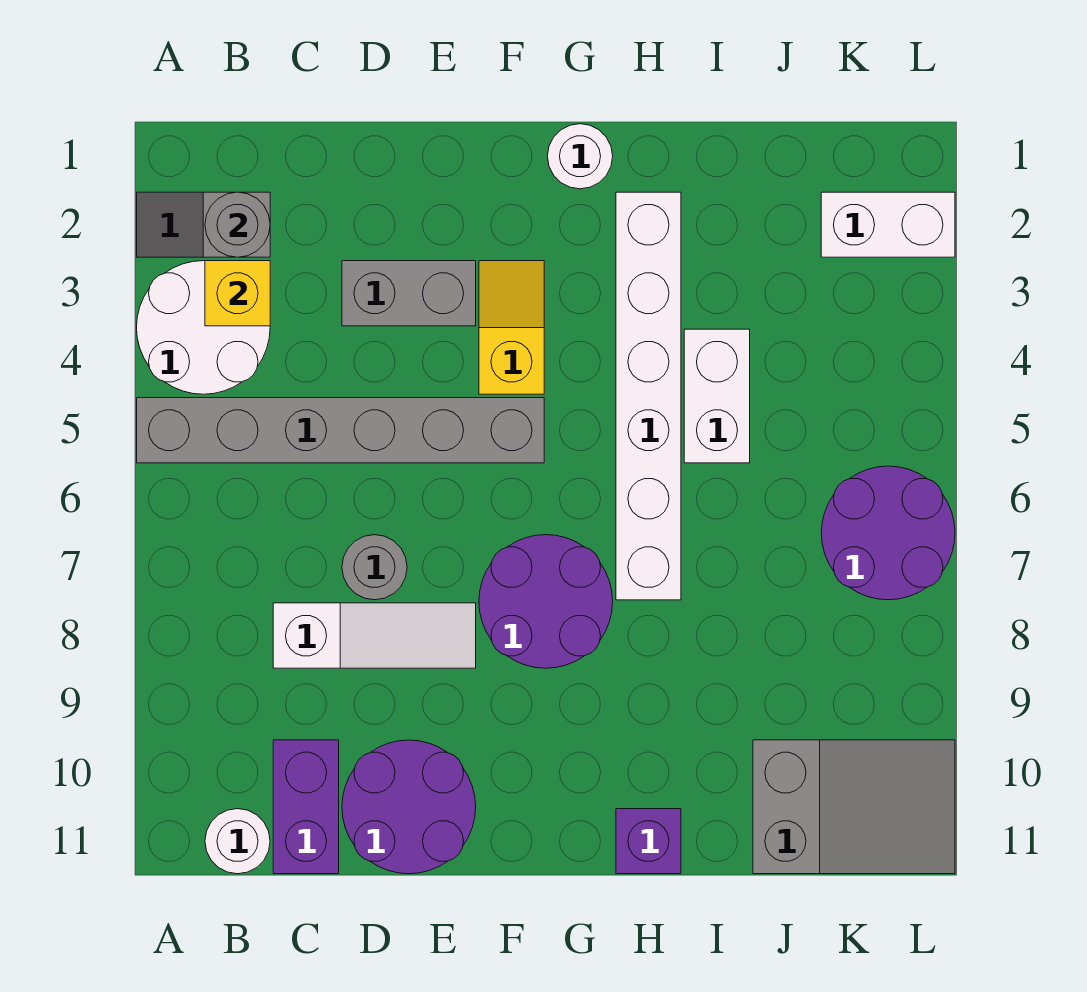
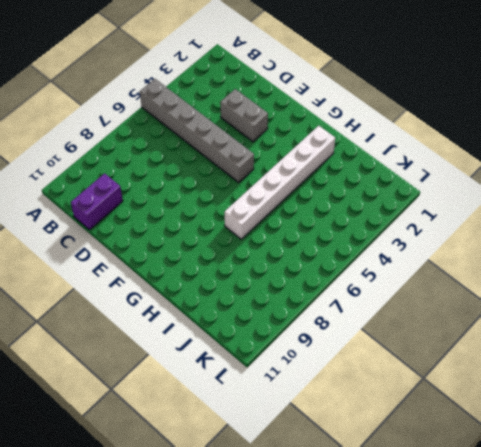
none -> grey slope A2:B2 level 1 top B
none -> white round brick A3:B4 level 1
none -> white round brick B11 level 1

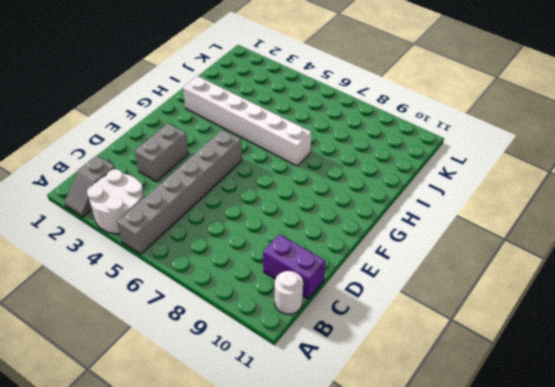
none -> white slope C8:E8 level 1 top C
none -> grey round brick D7 level 1
none -> purple round brick D10:E11 level 1

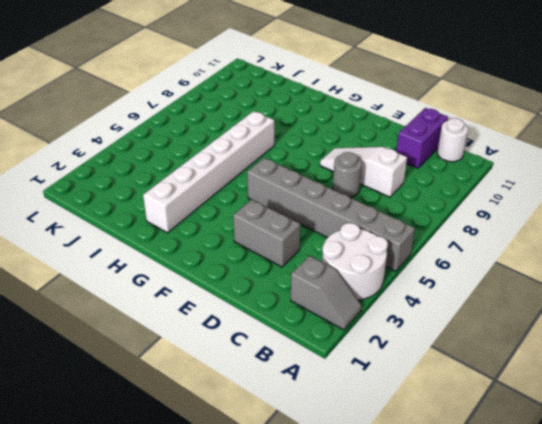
none -> purple round brick D10:E11 level 1
none -> yellow slope F3:F4 level 1 top 4
none -> purple round brick F7:G8 level 1

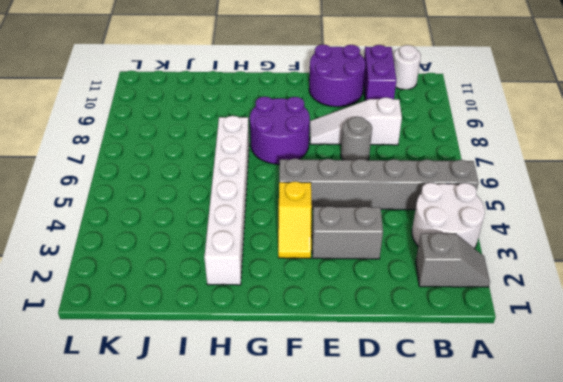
none -> white round brick G1 level 1
none -> purple brick H11 level 1
none -> white brick I4:I5 level 1

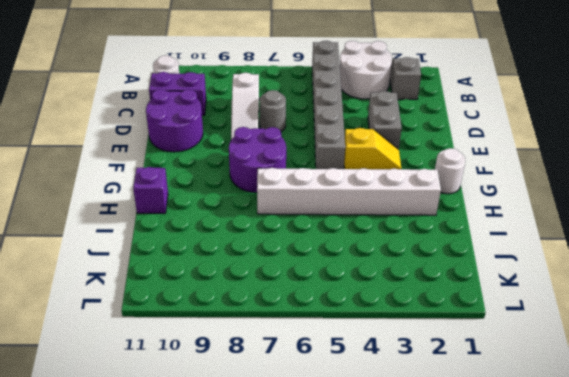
none -> white brick I4:I5 level 1
none -> grey slope J10:L11 level 1 top J
none -> white brick K2:L2 level 1

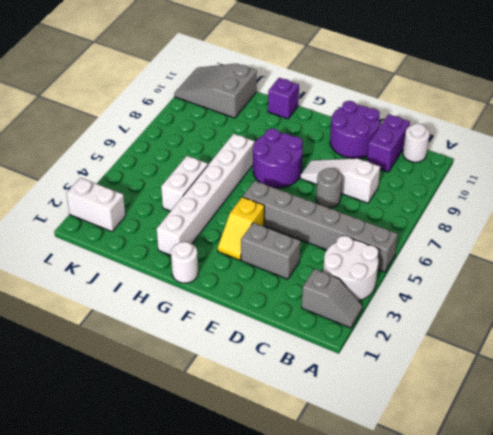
none -> purple round brick K6:L7 level 1
none -> grey round brick B2 level 2
none -> yellow brick B3 level 2

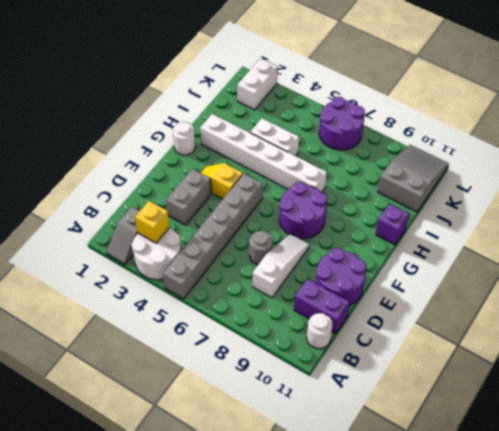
none -> grey round brick B2 level 2

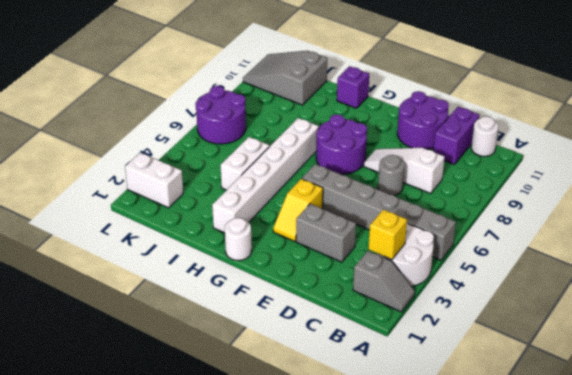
none -> grey round brick B2 level 2

